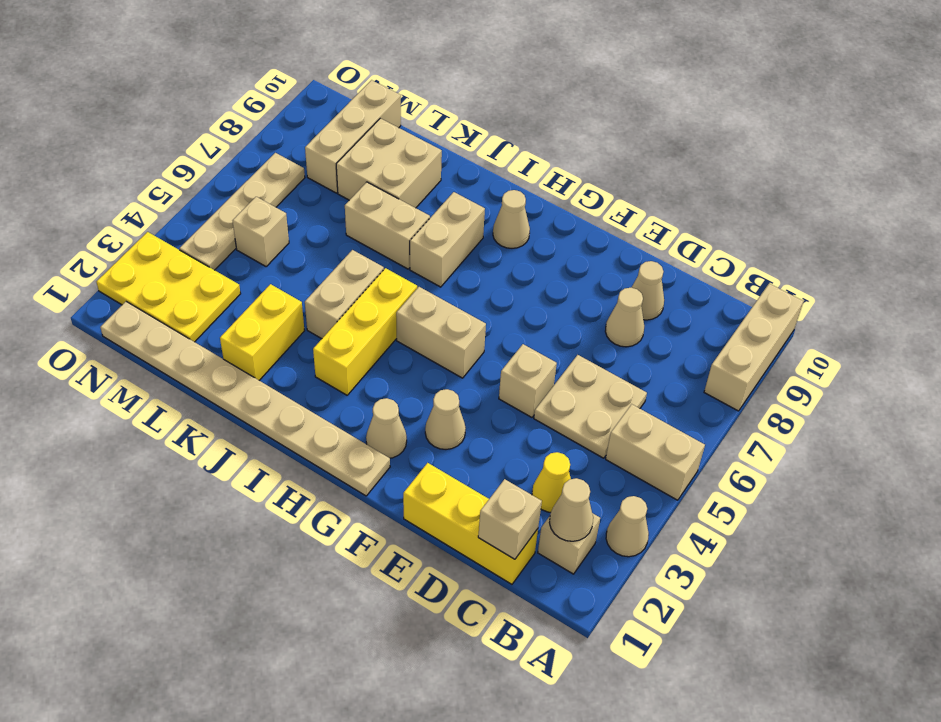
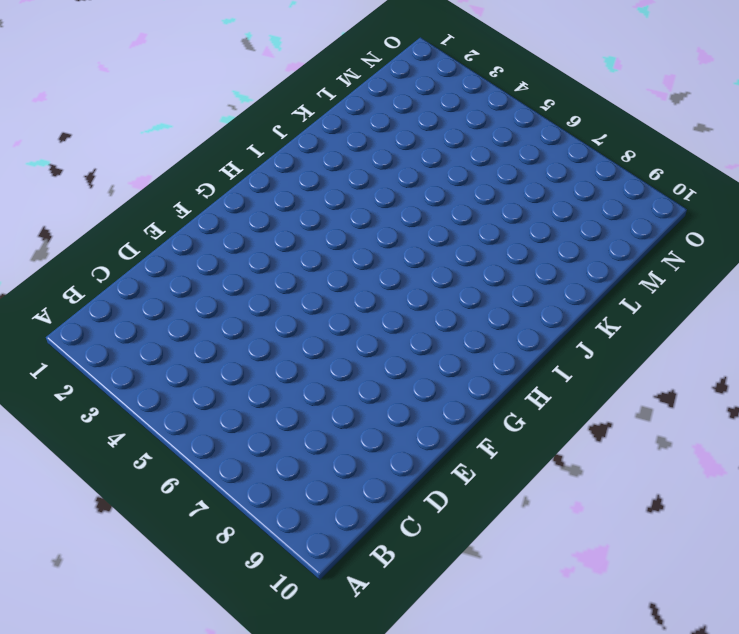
none -> tan cone A3 level 1
none -> tan brick A5:B5 level 1
none -> tan brick A8:A10 level 1

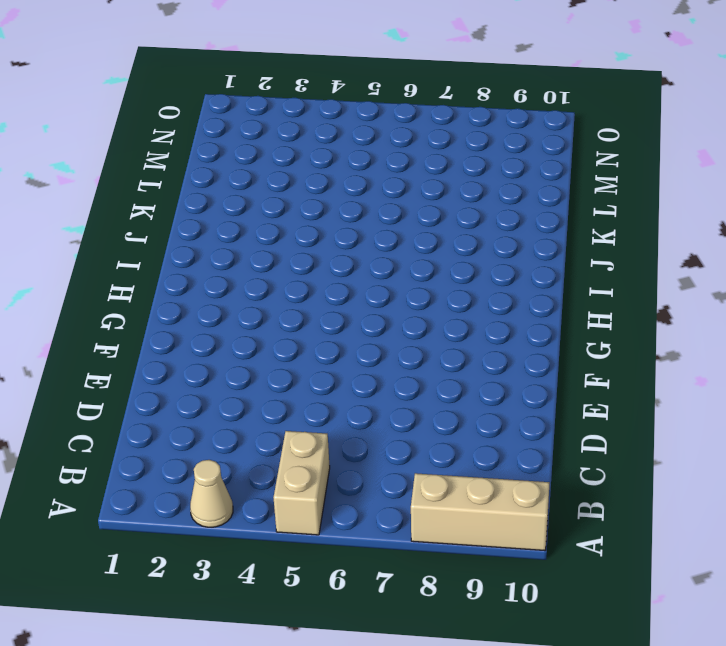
none -> tan brick B2 level 1
none -> yellow brick C1:E1 level 1
none -> yellow cone C3 level 1

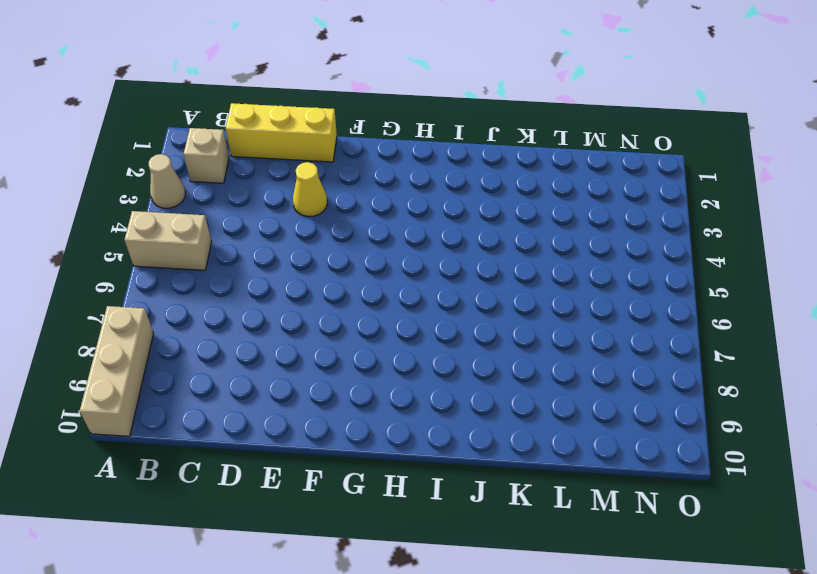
yellow cone E3 level 1 -> yellow cone C3 level 1
none -> tan plate C5:D6 level 1
none -> tan cone D8 level 1
none -> tan cone D9 level 1

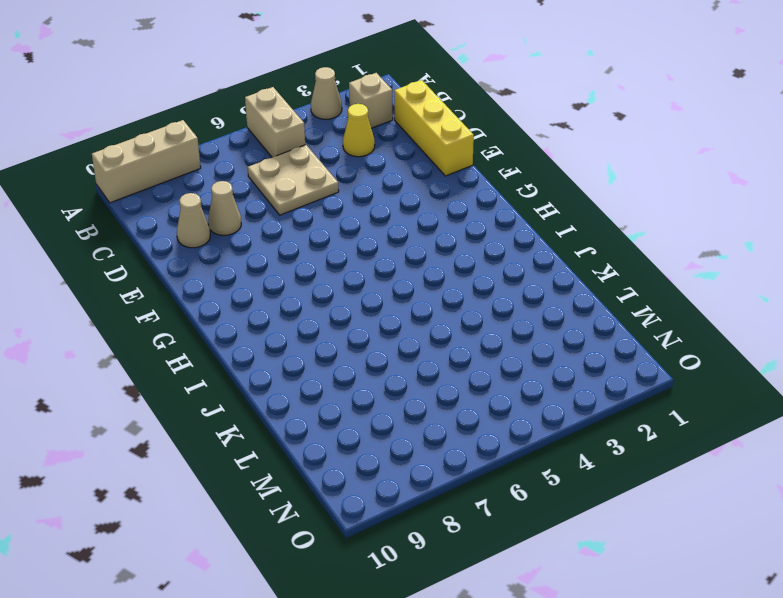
none -> tan brick E5 level 1
none -> tan cone F3 level 1
none -> tan plate G1:N1 level 1

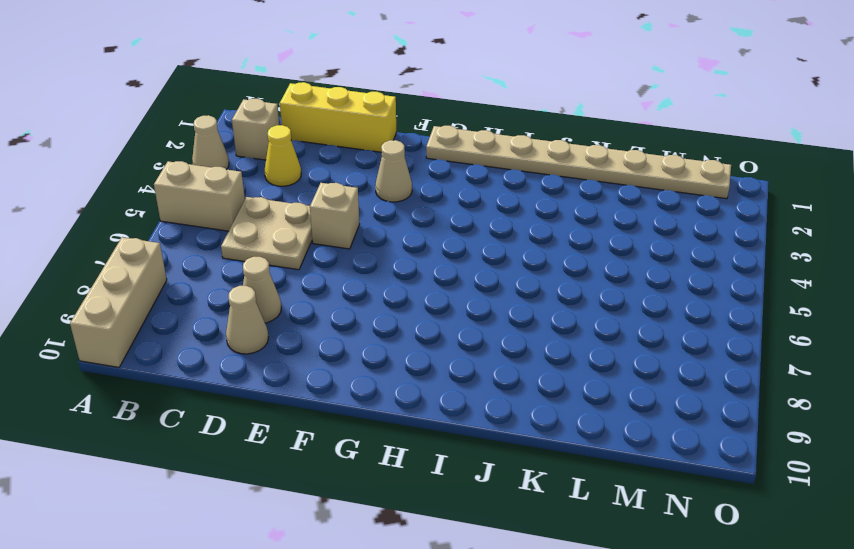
none -> tan cone G2 level 1
none -> tan brick G5:H5 level 1
none -> tan cone H9 level 1

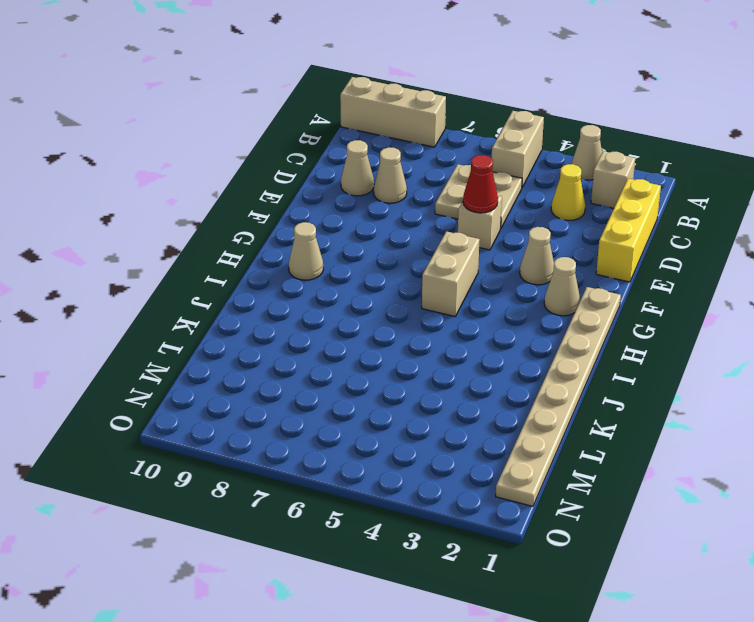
red cone E5 level 2 -> none
none -> yellow brick I3:I5 level 1
none -> tan brick I7:I8 level 1
none -> tan brick J4:J5 level 1

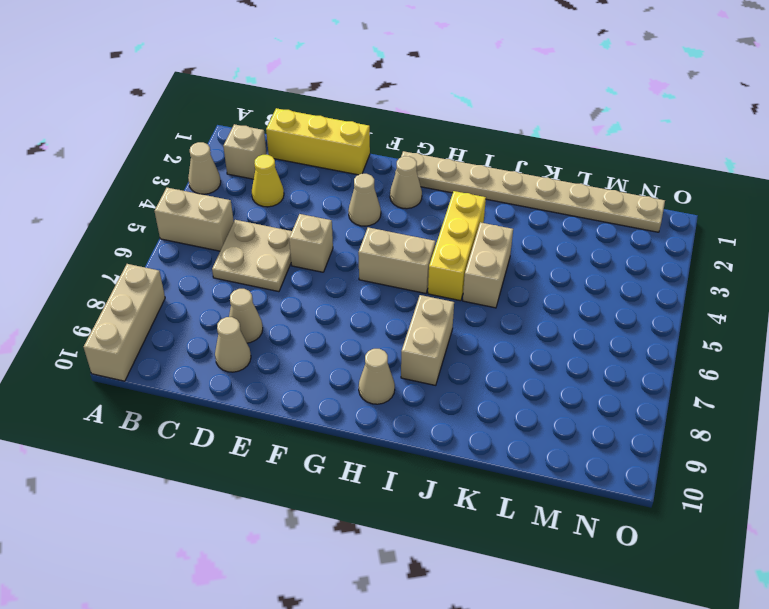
none -> tan brick J7:K7 level 1
none -> yellow brick K2:K3 level 1
none -> tan brick K8:L9 level 1

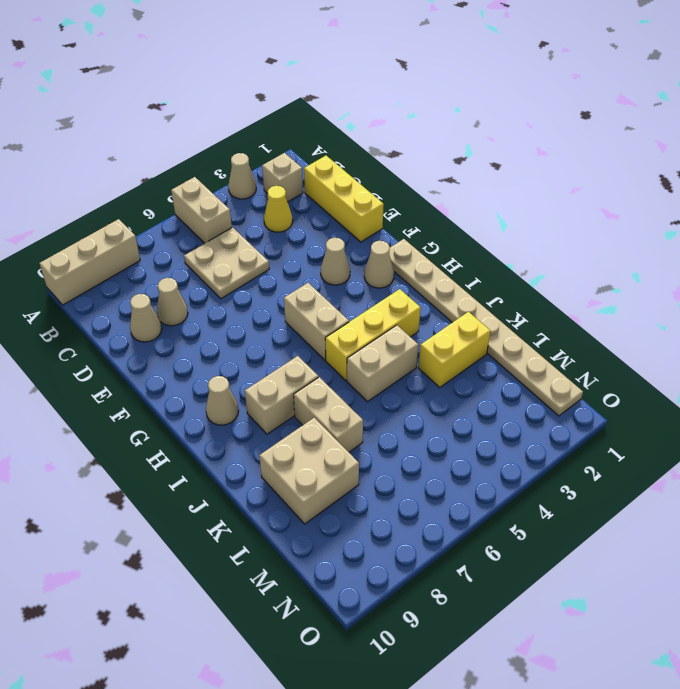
none -> tan brick E5 level 1
none -> yellow plate M2:O3 level 1
none -> tan brick M5 level 1

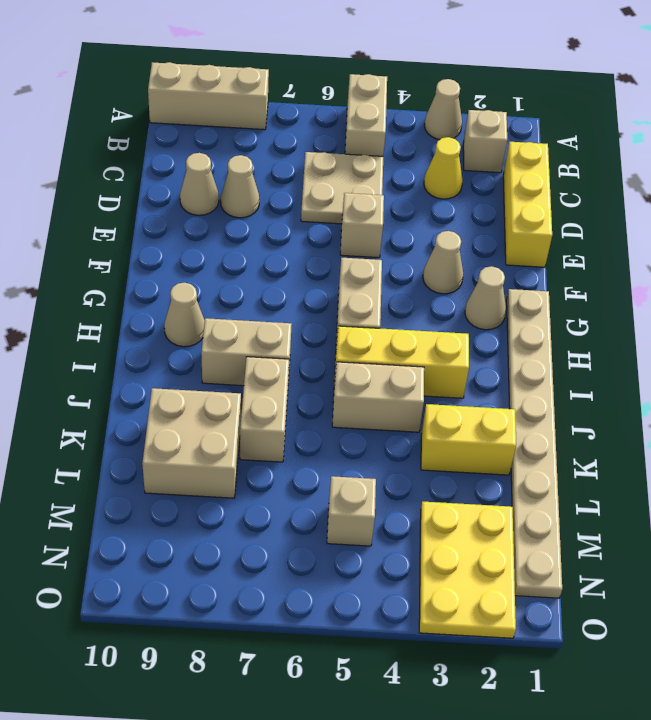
none -> tan brick M8:M10 level 1
none -> tan plate N4:N7 level 1
none -> tan cone B2 level 2

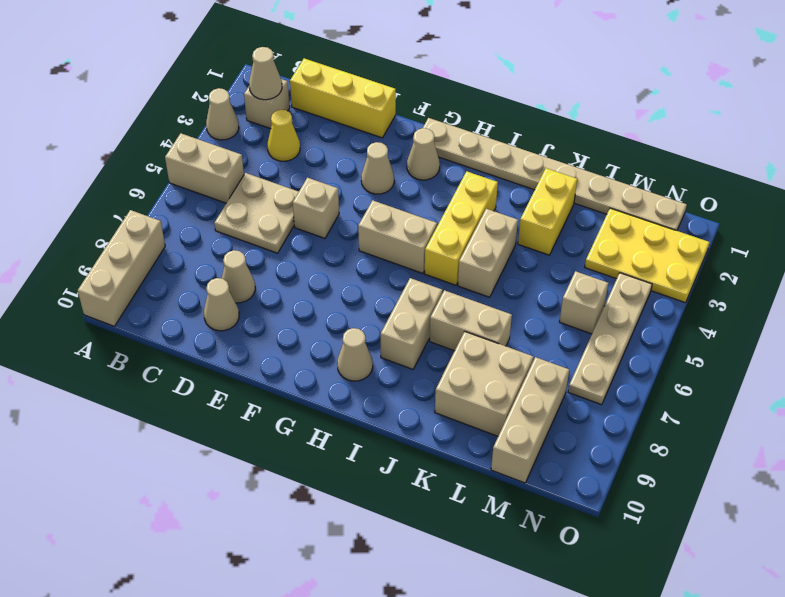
none -> tan brick C1 level 2

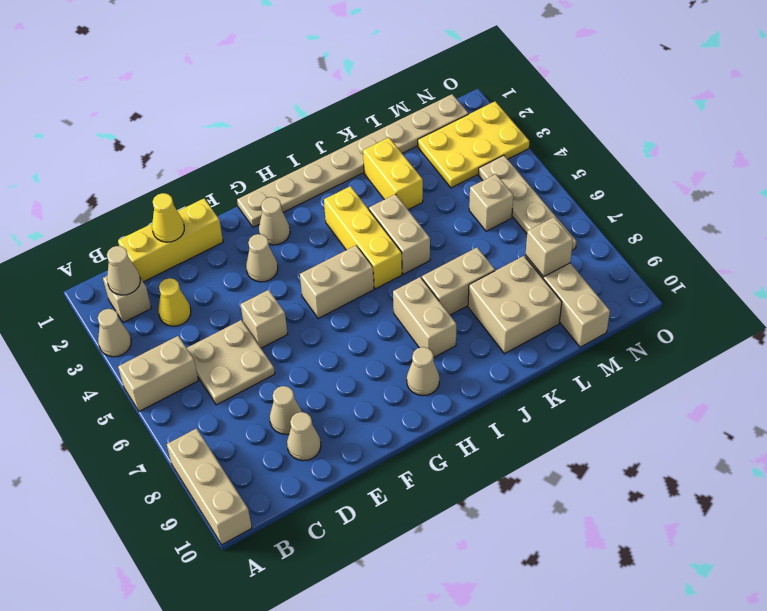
yellow cone D1 level 2 -> none
tan brick M8 level 2 -> tan brick C1 level 2

